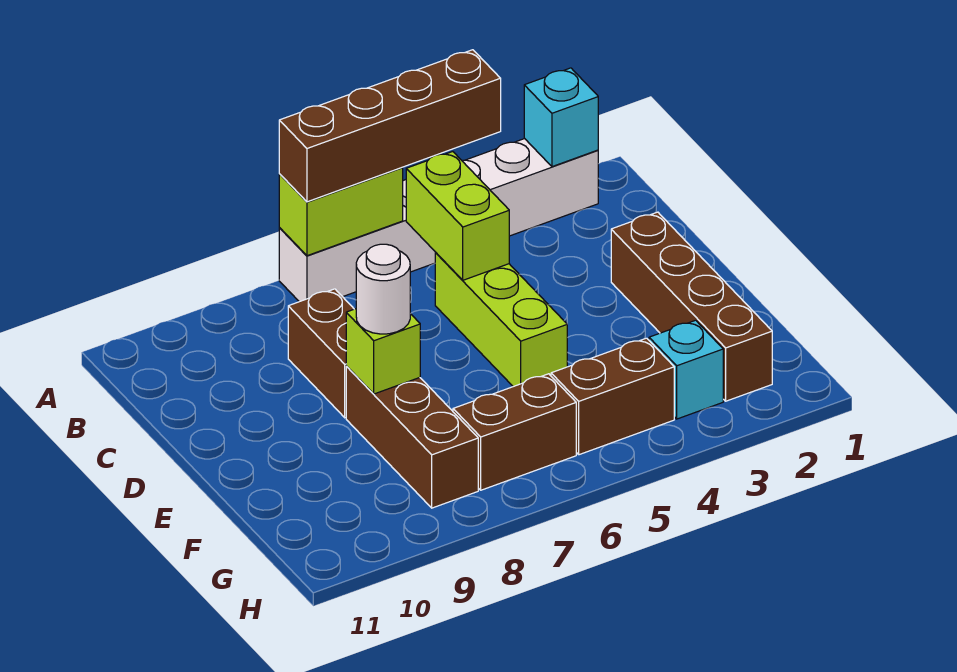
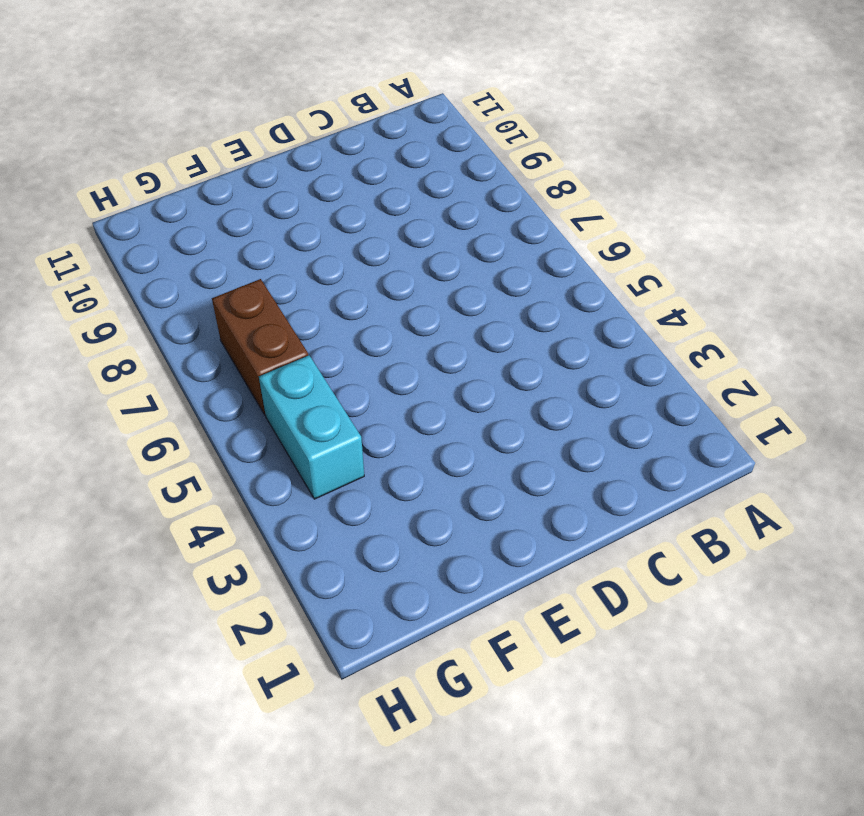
cyan brick G4:G5 level 1 -> brown brick G4:G5 level 1
none -> white brick A2:A7 level 1
none -> lime brick C5:E5 level 1
none -> brown brick C8:D8 level 1

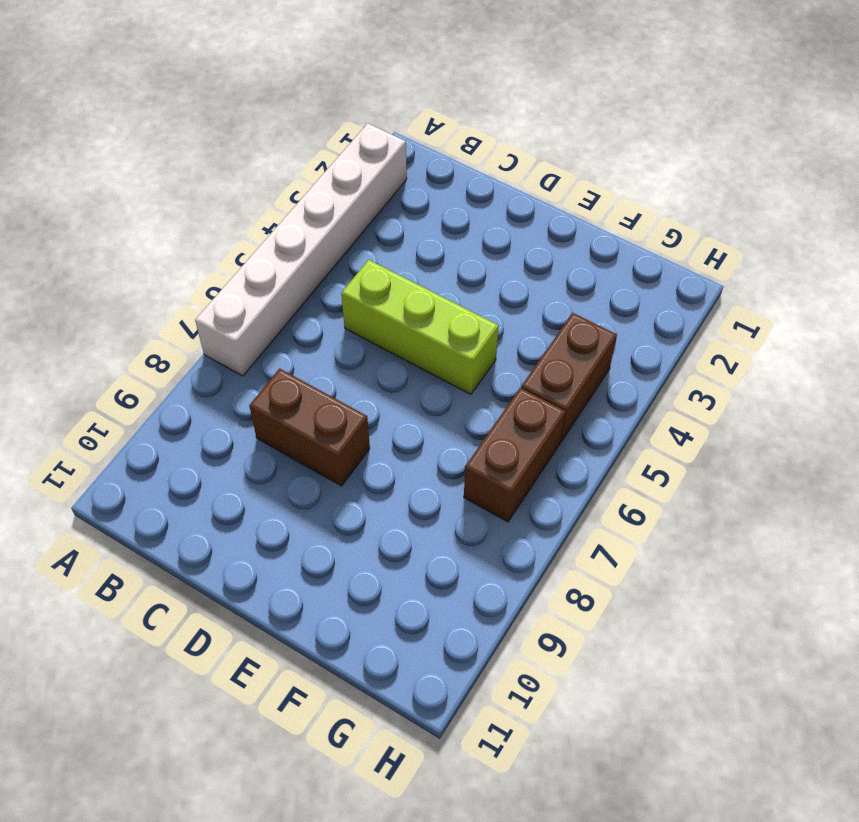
none -> brown brick D2:G2 level 1
none -> brown brick E8:G8 level 1
none -> cyan brick G3 level 1

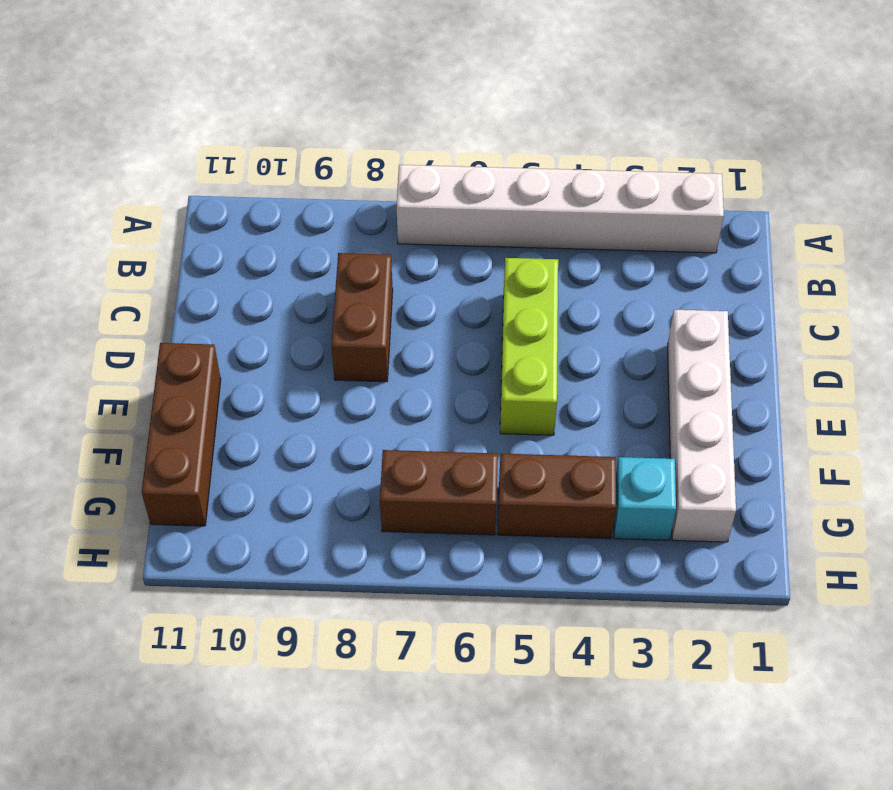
white brick D2:G2 level 1 -> brown brick D2:G2 level 1
brown brick E11:G11 level 1 -> brown brick E8:G8 level 1
none -> cyan brick A2 level 2
none -> lime brick A6:A7 level 2
none -> lime brick B5:C5 level 2

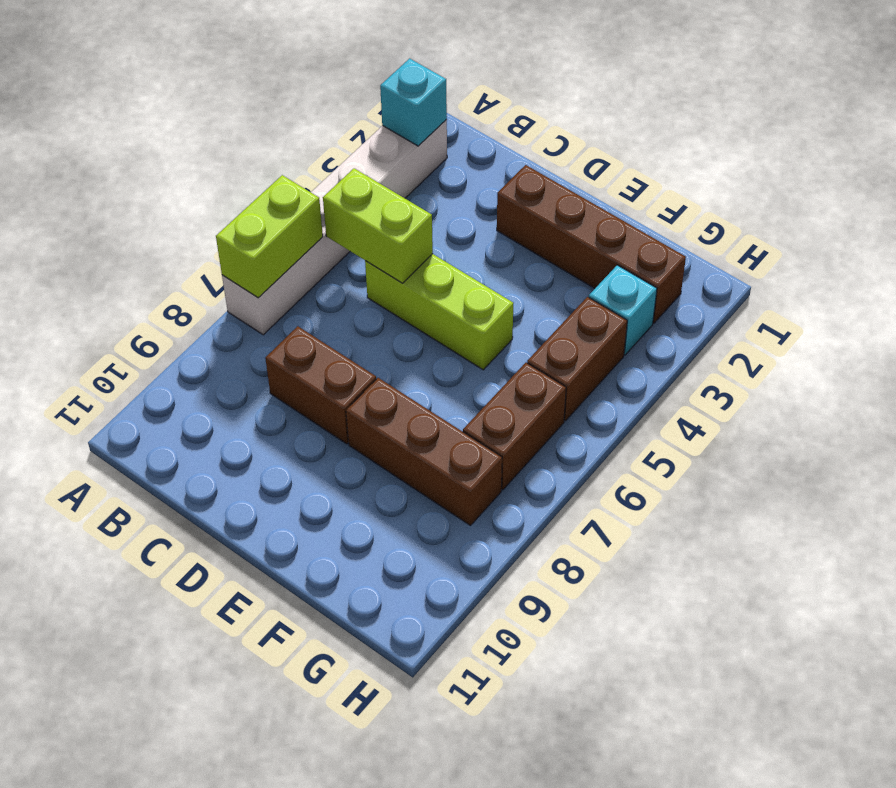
none -> lime brick E8 level 2
none -> brown brick A4:A7 level 3
none -> white round brick E8 level 3

